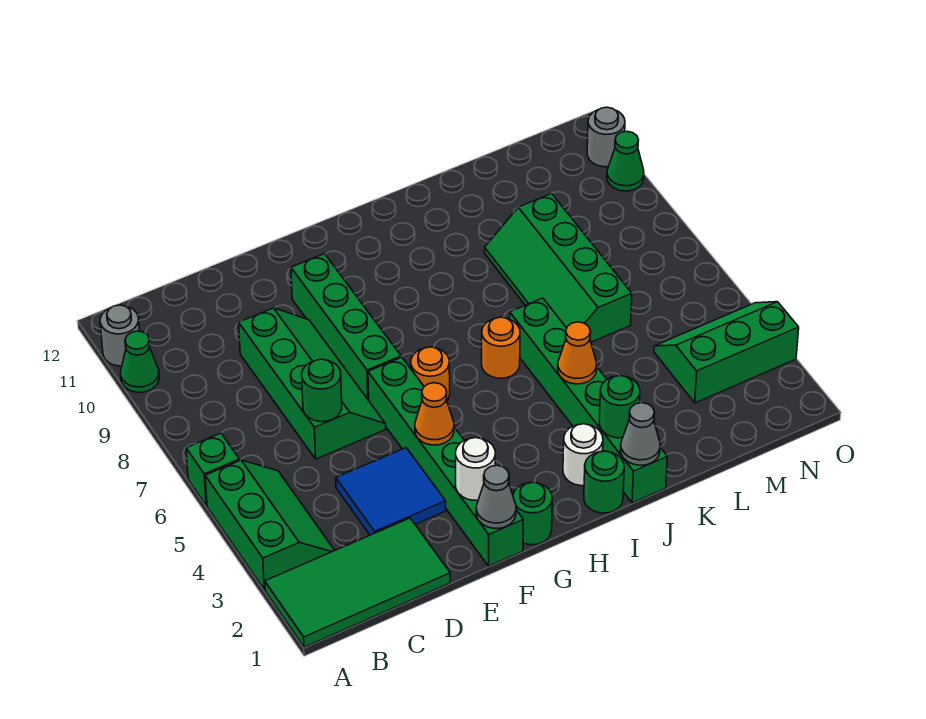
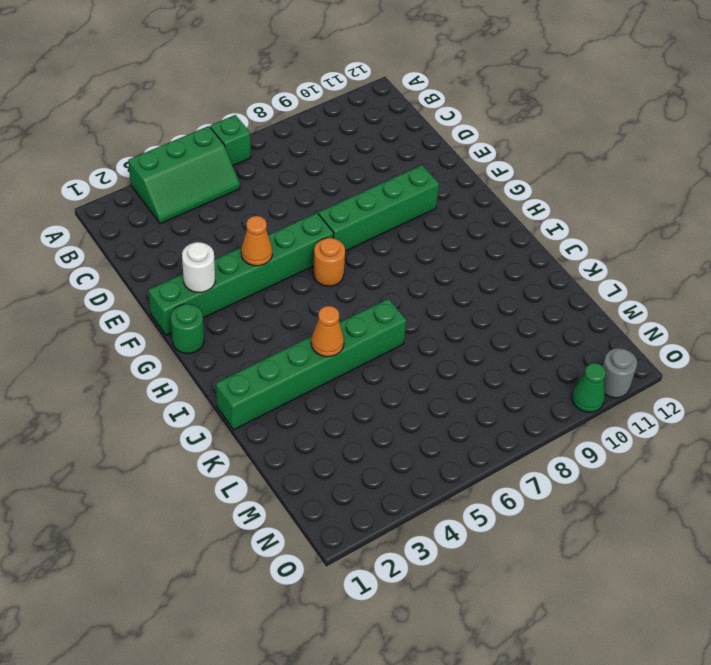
none -> green tile A1:D2 level 1
none -> green cone A10 level 1
none -> grey round brick A11 level 1

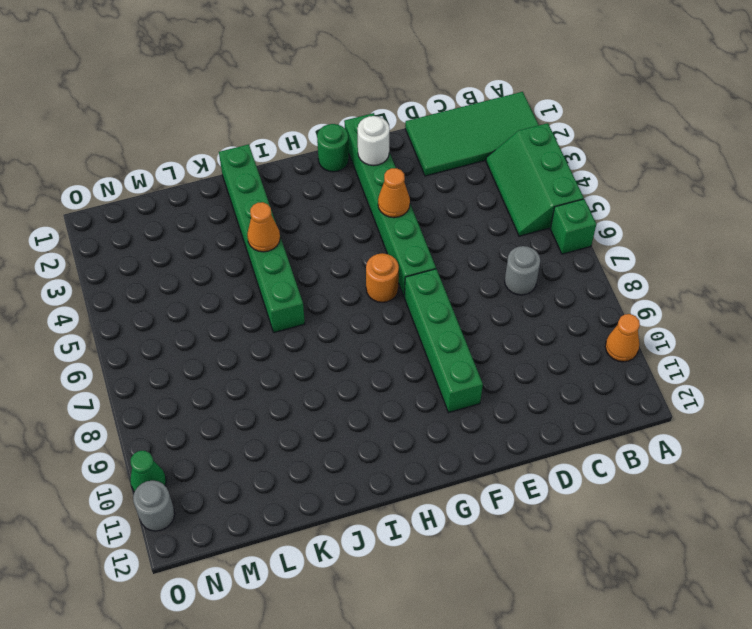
orange cone A10 level 1 -> green cone A10 level 1
grey round brick C7 level 1 -> grey round brick A11 level 1
none -> blue tile D3:E4 level 1
none -> green slope D6:E9 level 1 top D
none -> green round brick I1 level 1

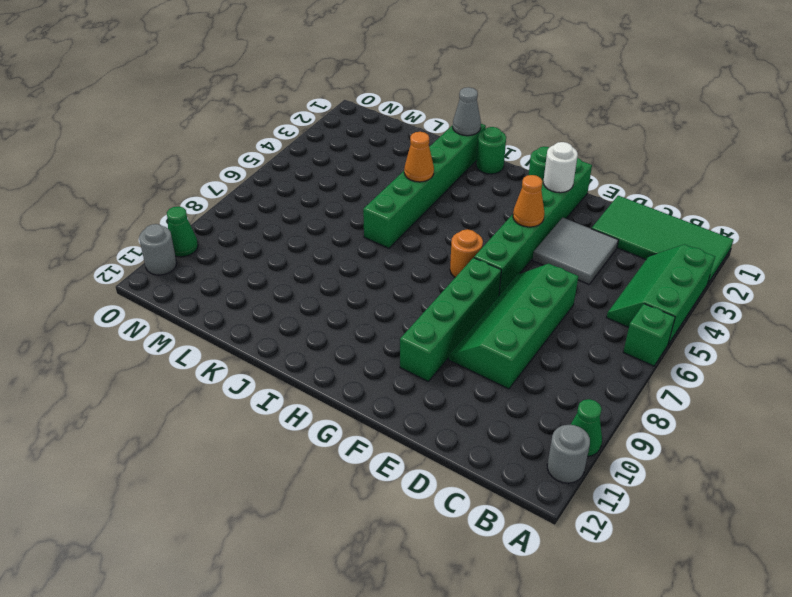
grey tile D3:E4 level 1 -> blue tile D3:E4 level 1
none -> white round brick I2 level 1
none -> orange round brick I6 level 1
none -> green slope K6:L9 level 1 top L

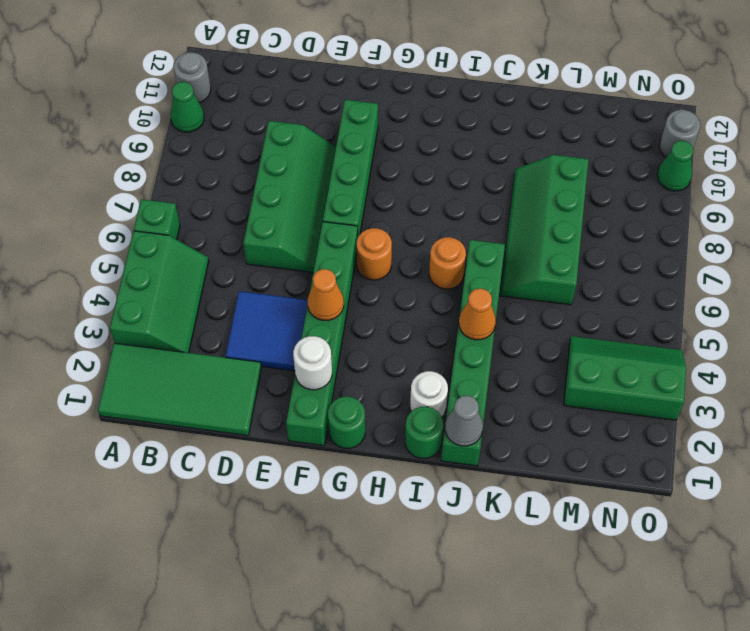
none -> green round brick D6 level 2
none -> grey cone F1 level 2
none -> green round brick J2 level 2

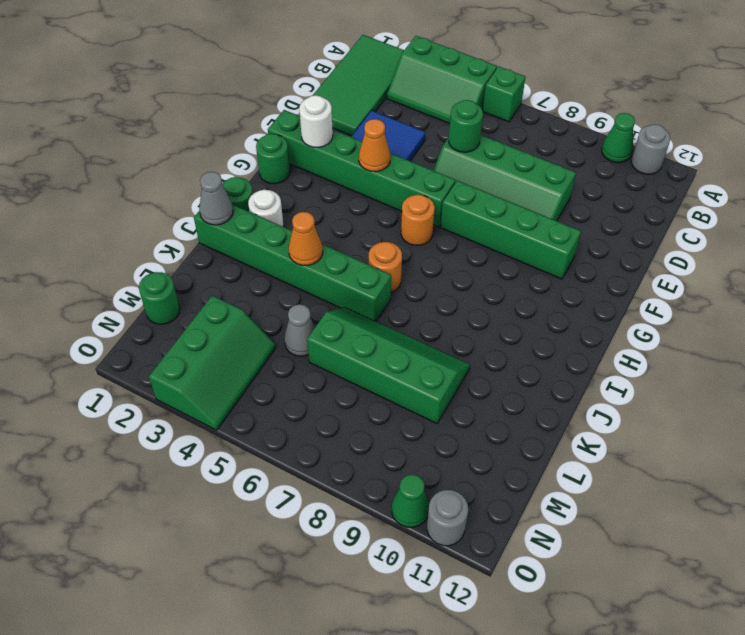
grey cone L5 level 1 -> grey cone F1 level 2
green round brick M1 level 1 -> green round brick J2 level 2

